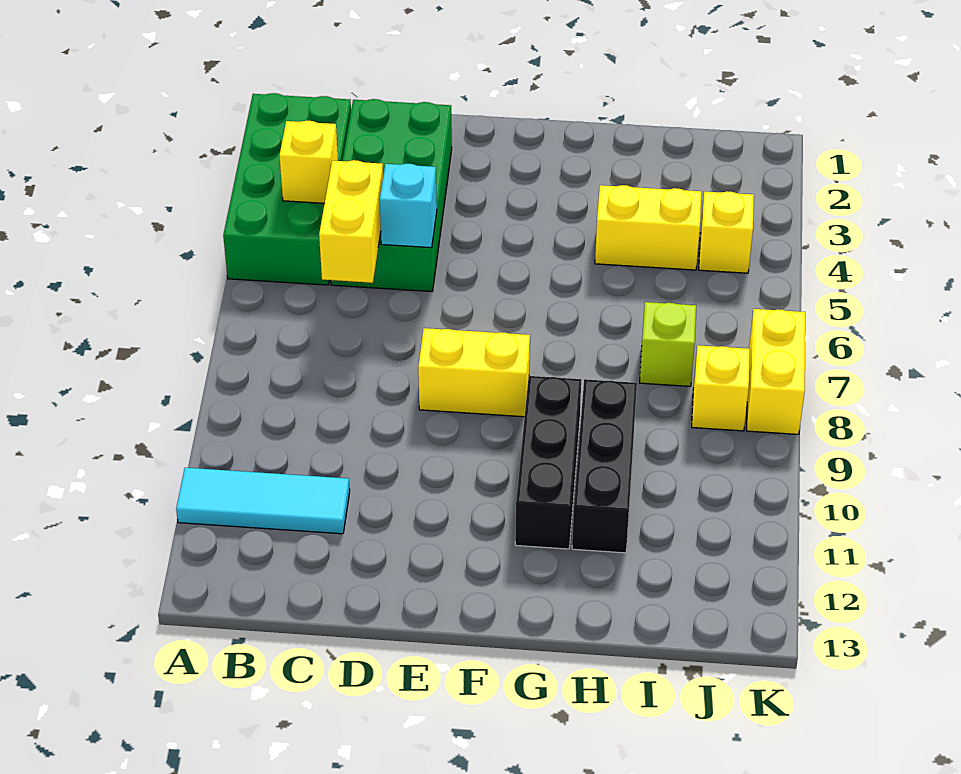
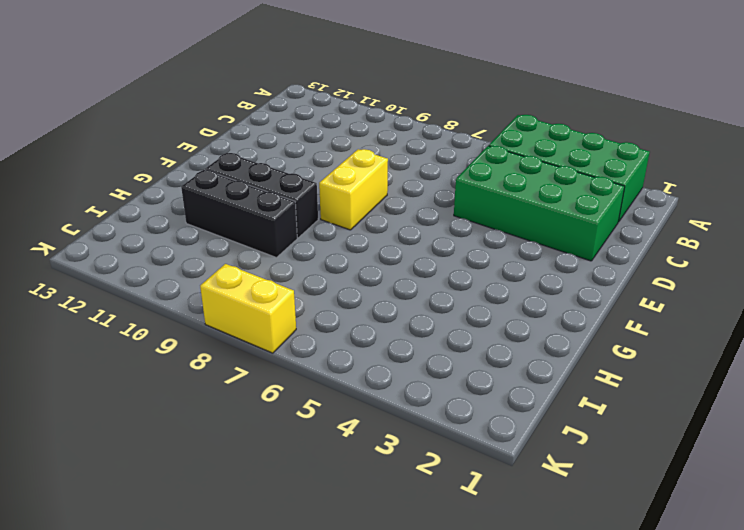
none -> cyan tile A11:C11 level 1
none -> yellow brick H4:I4 level 1
none -> lime brick I7 level 1

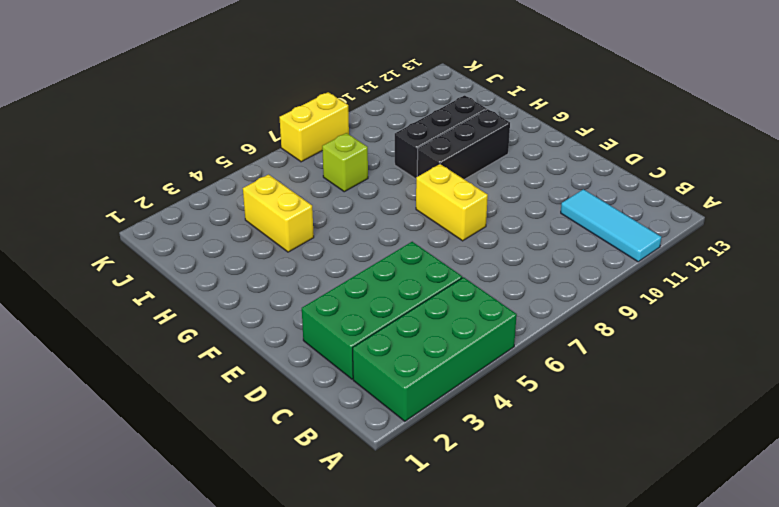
none -> yellow brick J4 level 1
none -> yellow brick J8 level 1
none -> yellow brick B4 level 2

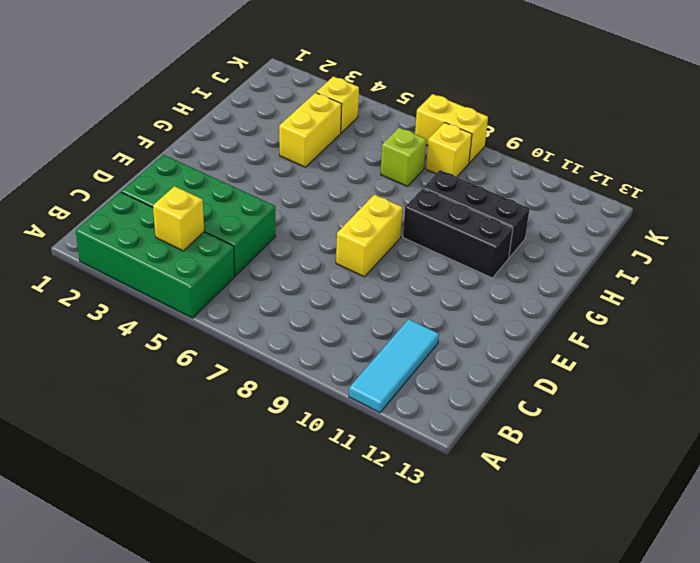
none -> yellow brick C5:C6 level 2
none -> cyan brick D5 level 2

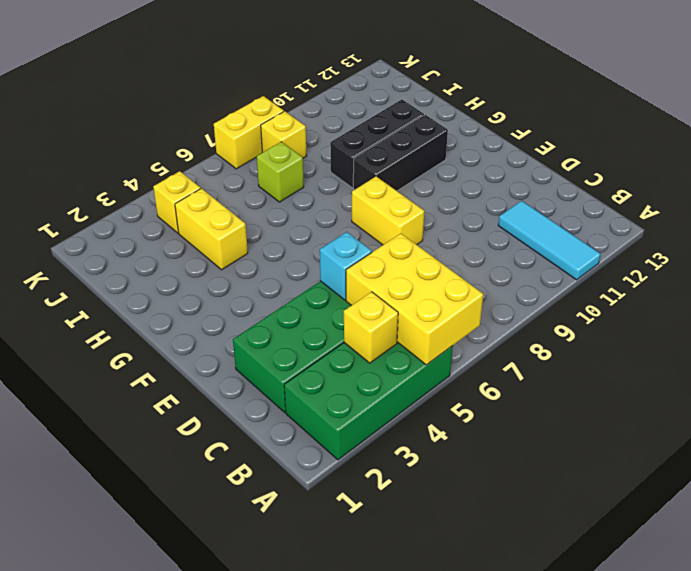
yellow brick A5:C6 level 2 -> yellow brick C5:C6 level 2

